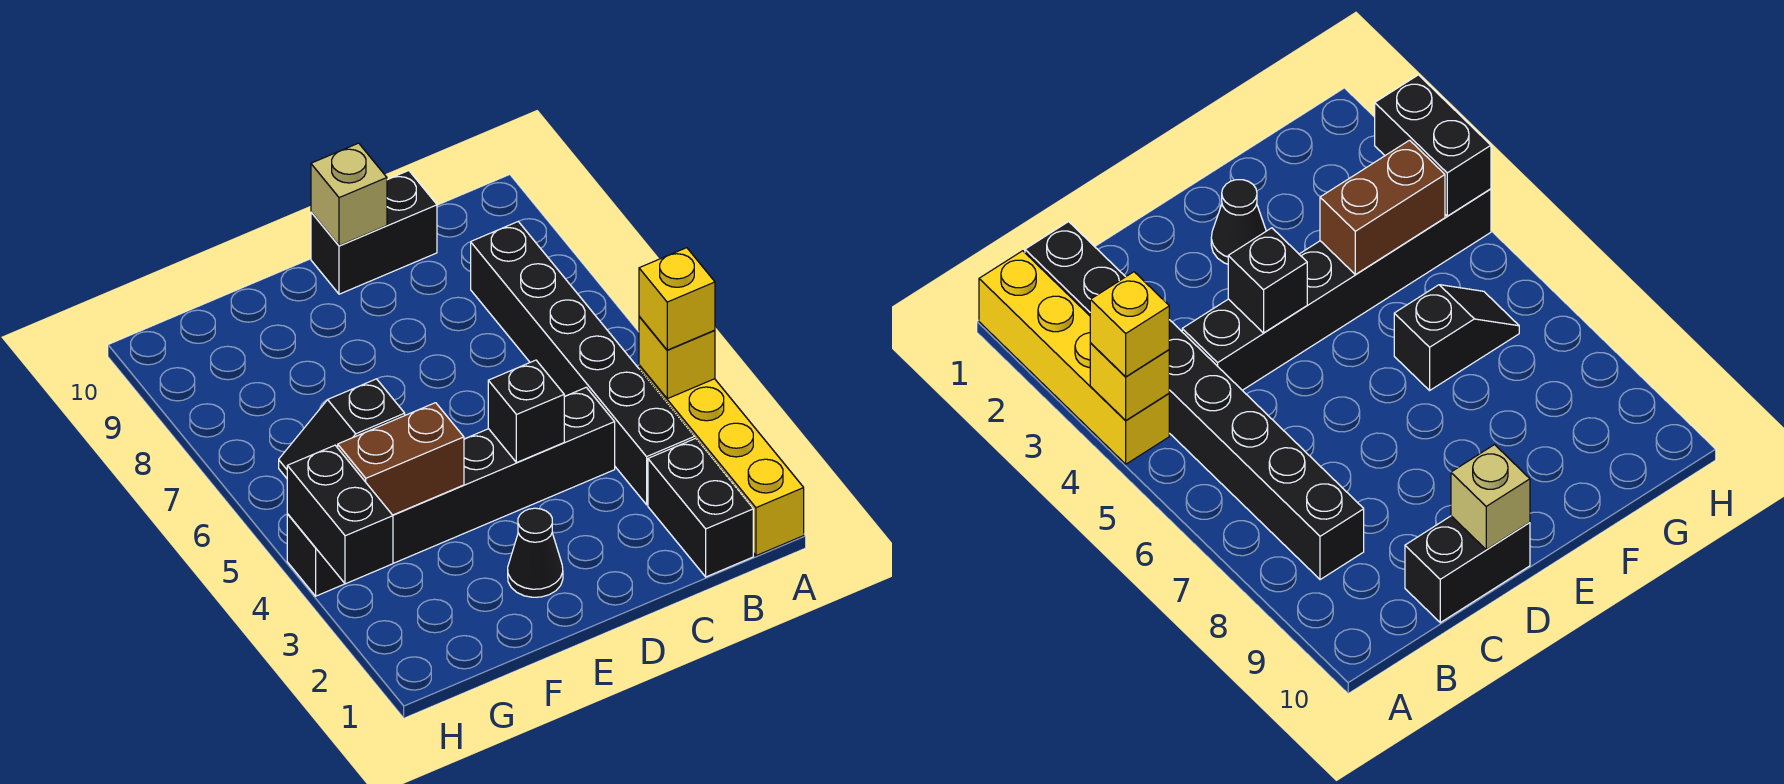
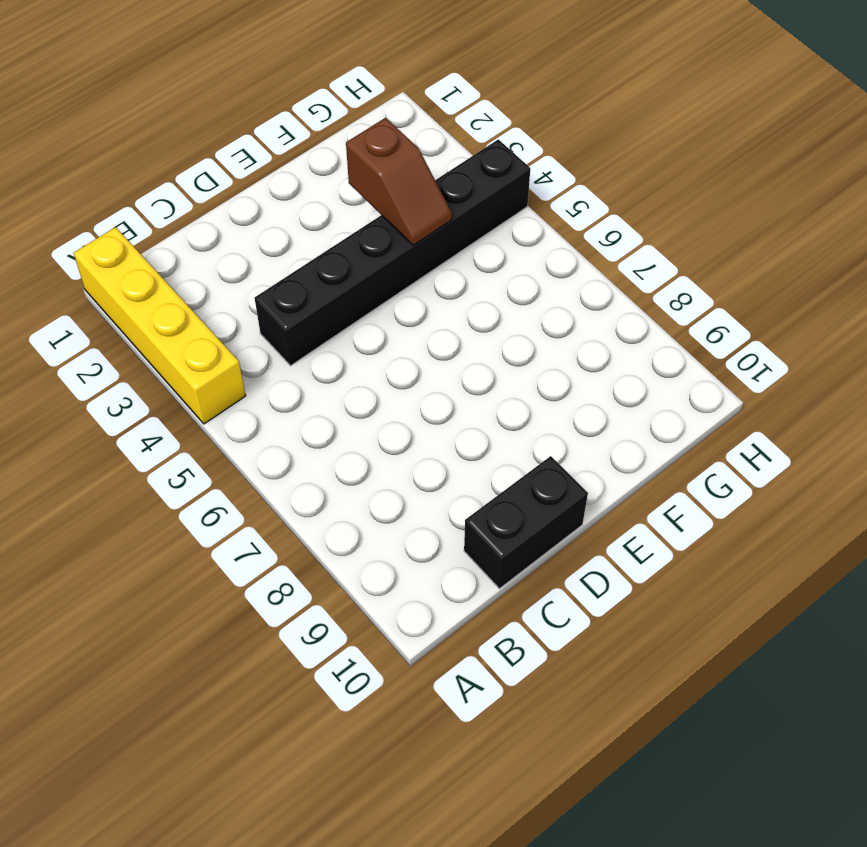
brown slope F3:F4 level 2 top 3 -> brown brick F4:G4 level 2
none -> black brick B1:B2 level 1
none -> black brick B3:B8 level 1
none -> black cone E2 level 1

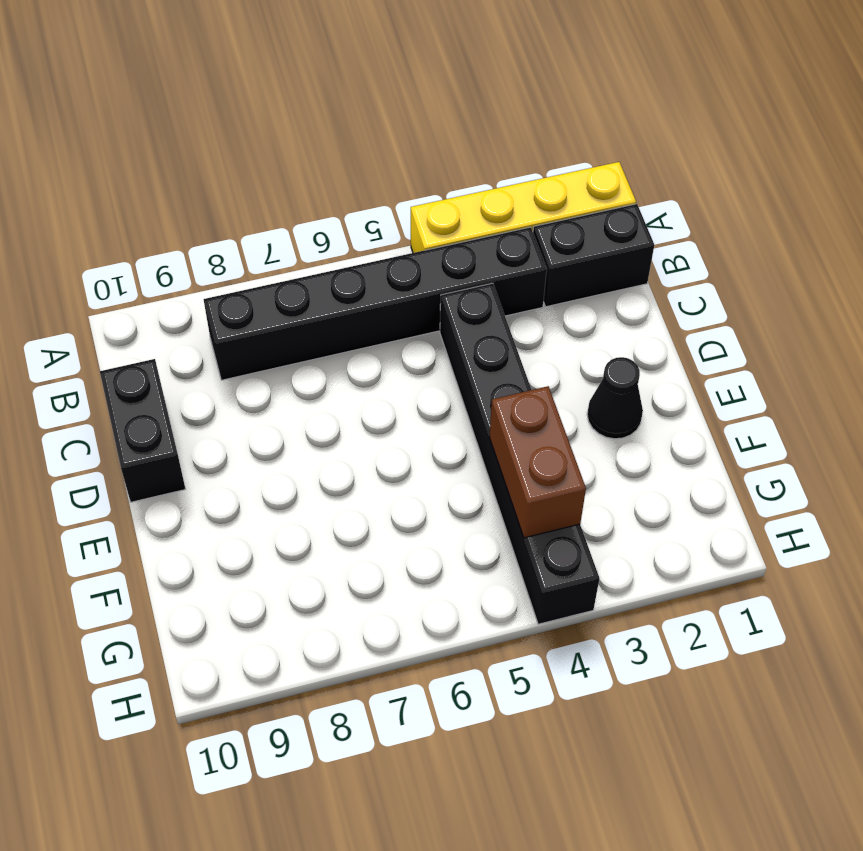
none -> black slope F6:G6 level 1 top F
none -> yellow brick A4 level 2
none -> black brick D4 level 2

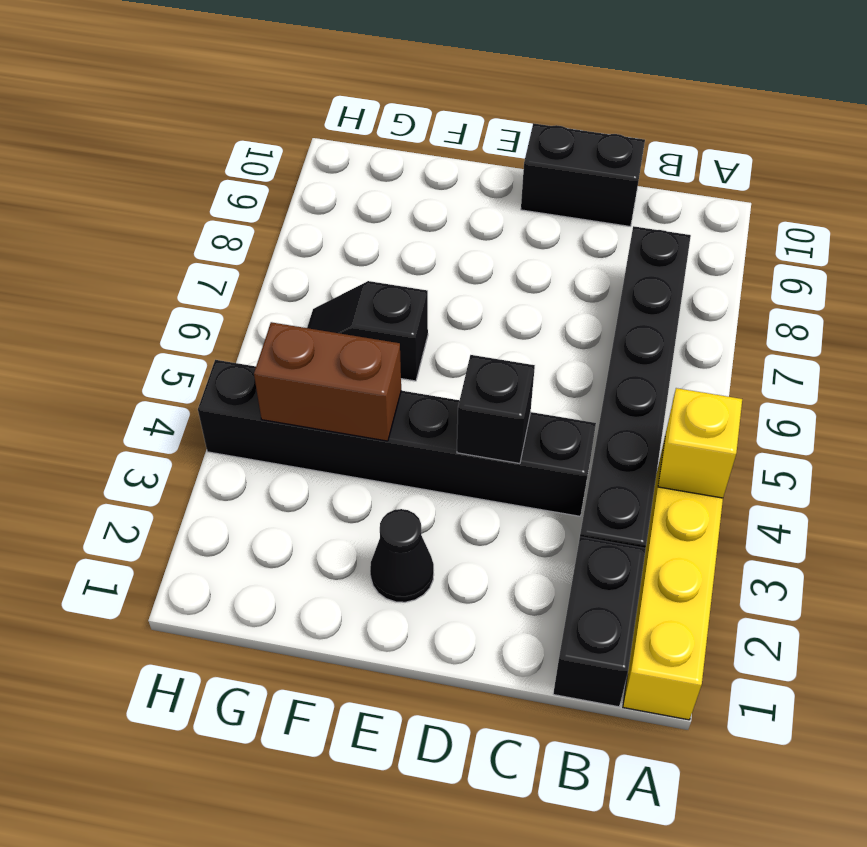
none -> tan brick D10 level 2
none -> black brick H3:H4 level 2
none -> yellow brick A4 level 3

